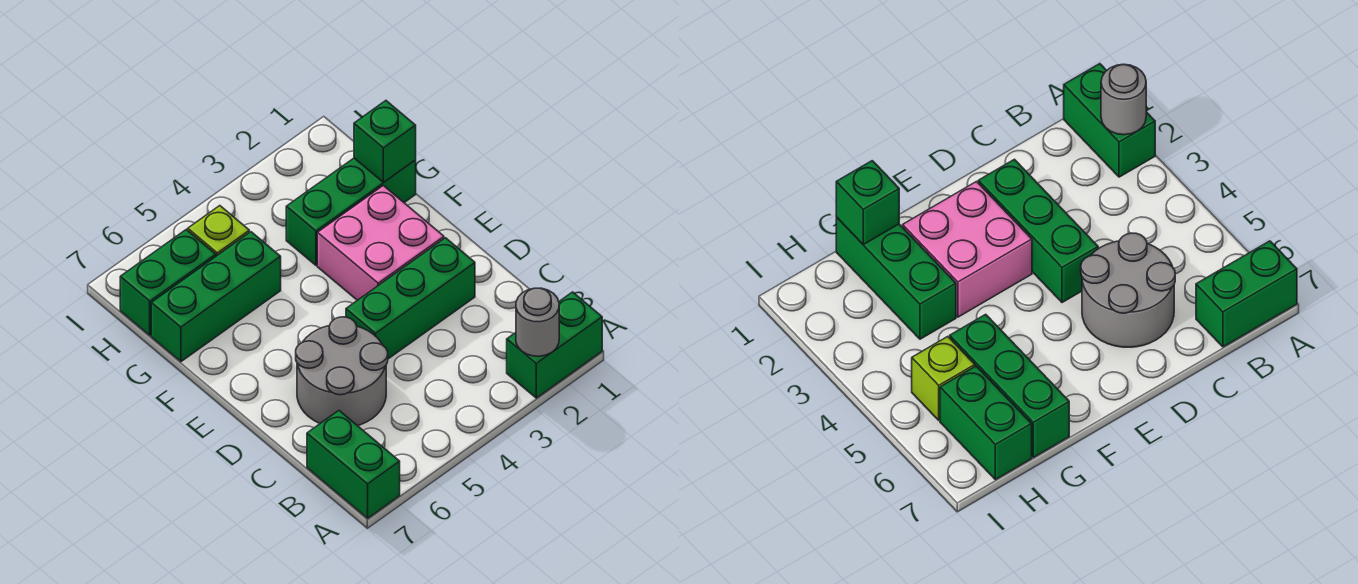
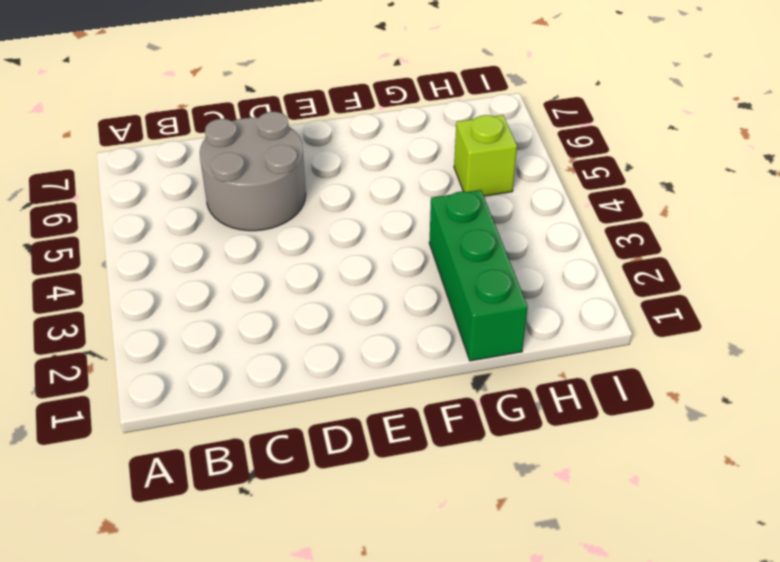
none -> green brick A1:A2 level 1
none -> green brick A7:B7 level 1

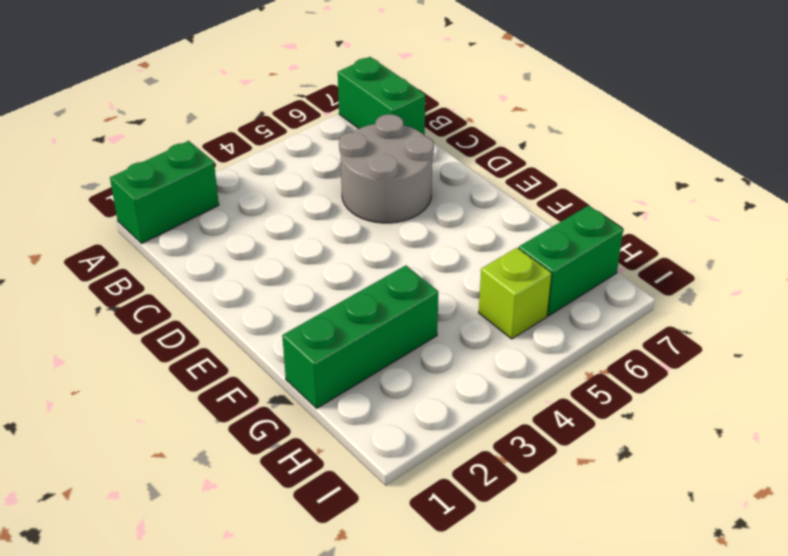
none -> green brick D2:D4 level 1
none -> pink brick E2:F3 level 1

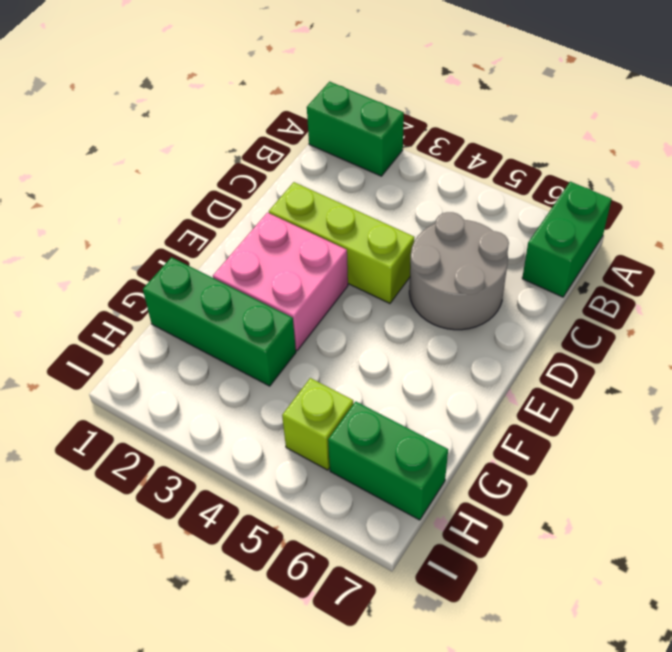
lime brick D2:D4 level 1 -> green brick D2:D4 level 1
none -> green brick G5:G7 level 1
none -> grey round brick A2 level 2

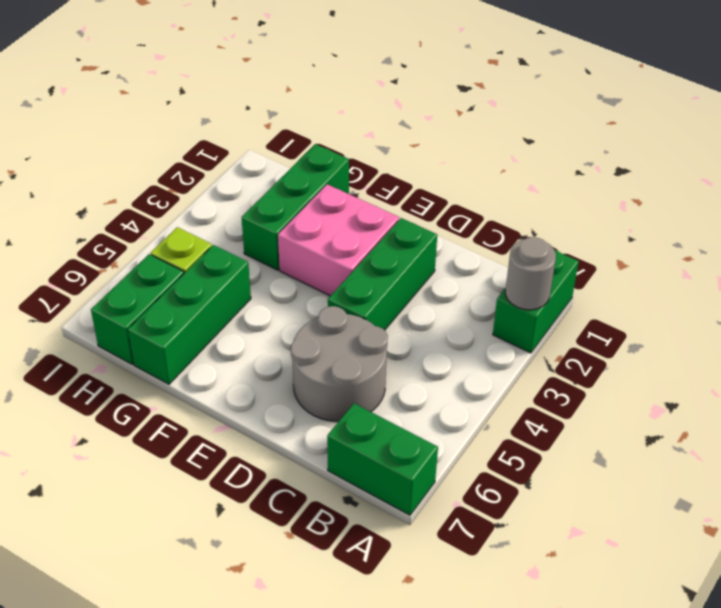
none -> green brick G1 level 2

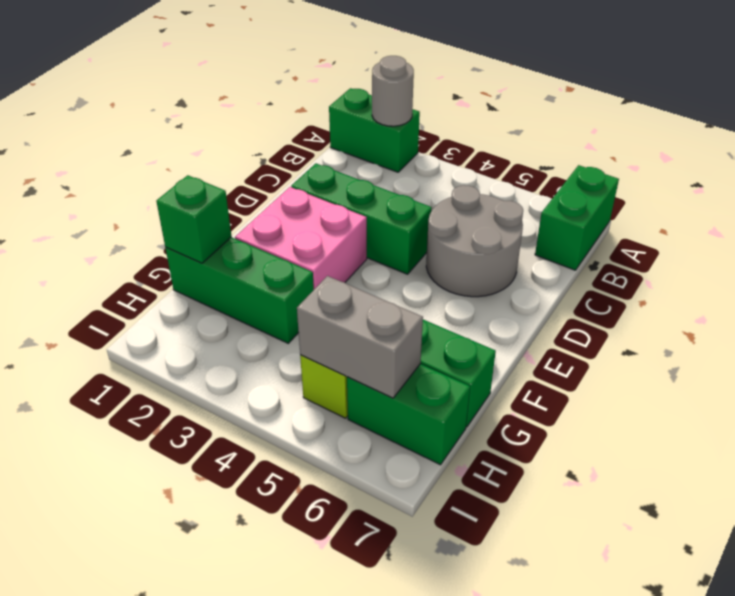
grey brick H5:H6 level 2 -> none

